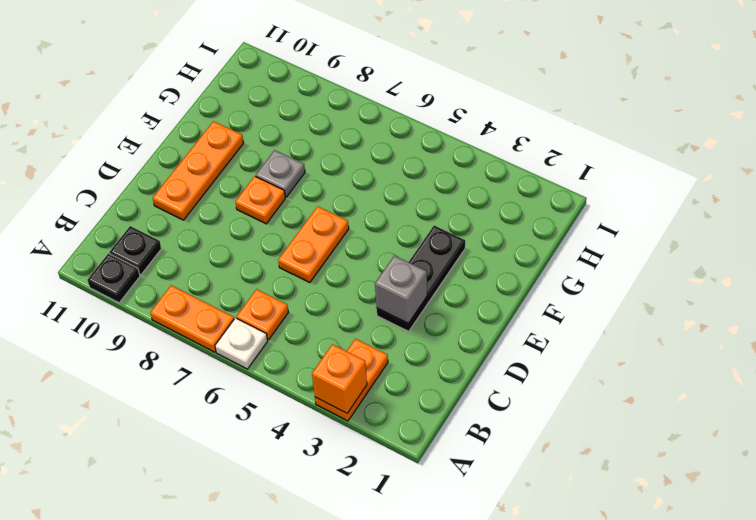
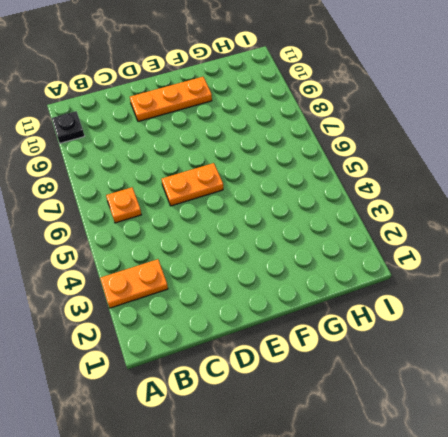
none -> white plate A6 level 1
none -> orange plate A7:A8 level 1
none -> black plate B10 level 1

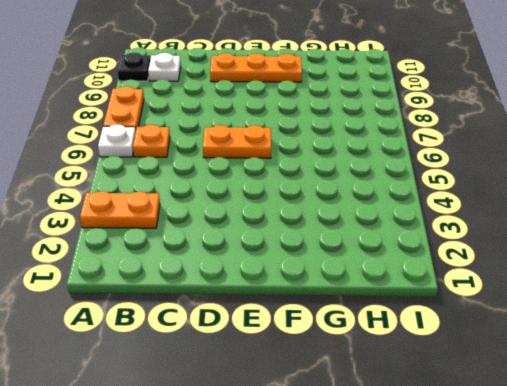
white plate B10 level 1 -> black plate B10 level 1
none -> black plate D3:F3 level 1
none -> orange plate E8 level 1
none -> grey plate F8 level 1

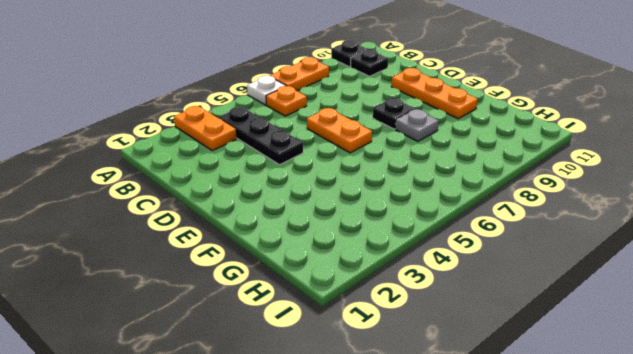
black plate B4:D4 level 1 -> black plate D3:F3 level 1
black plate E8 level 1 -> orange plate E8 level 1
none -> orange brick A3 level 2
none -> grey brick D3 level 2

